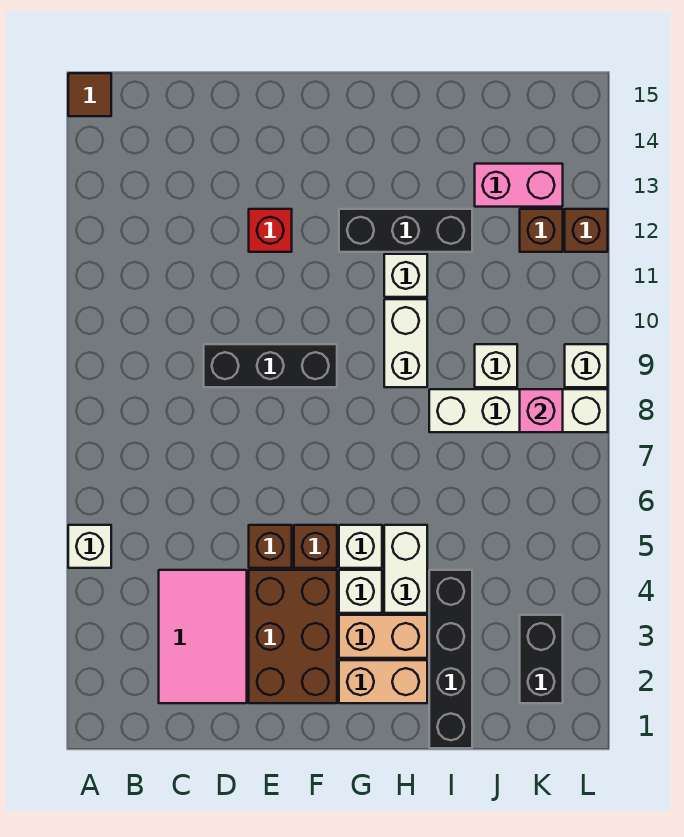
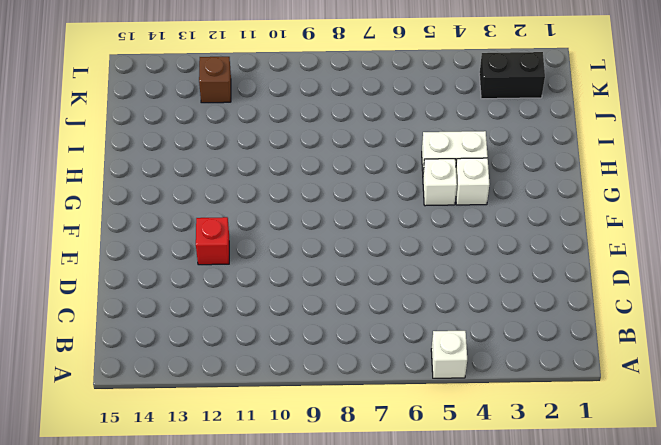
none -> brown tile A15 level 1
none -> pink tile C2:D4 level 1
none -> black brick D9:F9 level 1

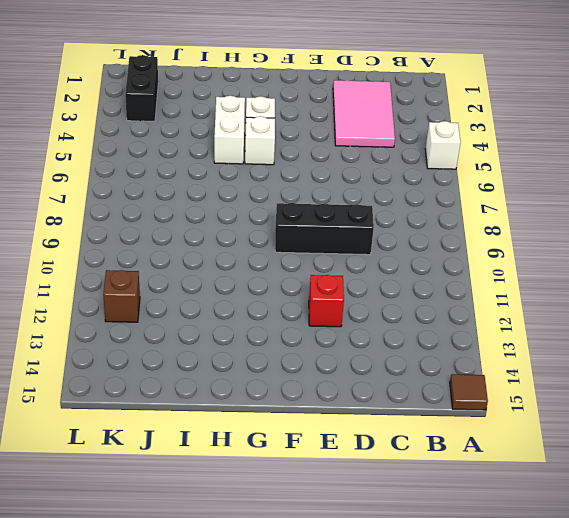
none -> brown brick E2:F4 level 1
none -> brown brick E5 level 1
none -> brown brick F5 level 1

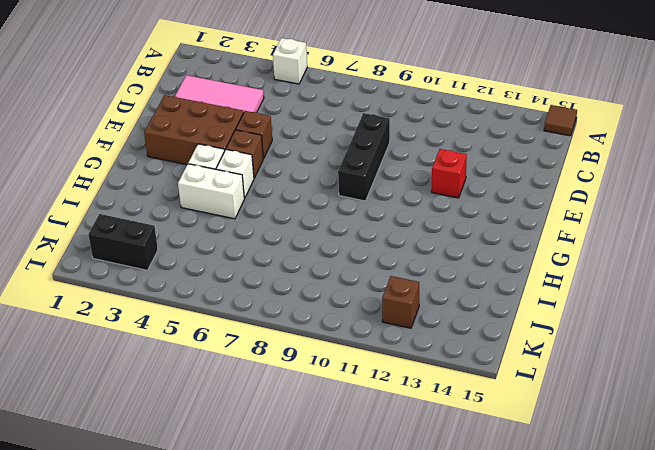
none -> tan brick G2:H2 level 1
none -> tan brick G3:H3 level 1
none -> black brick G12:I12 level 1

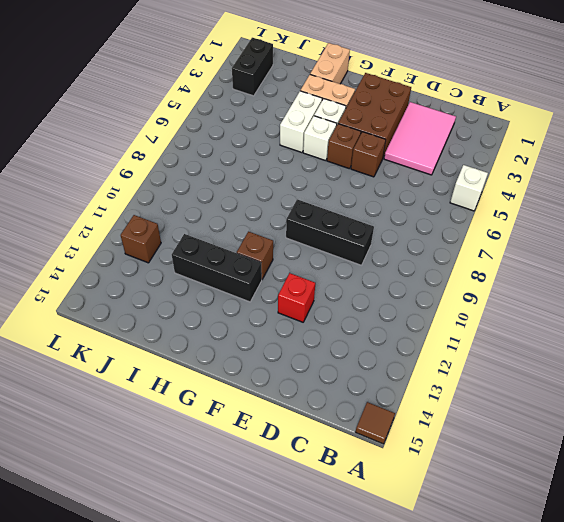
brown brick G11 level 1 -> brown brick L12 level 1
tan brick H1:H2 level 1 -> tan brick G2:H2 level 1
none -> white brick H9:H10 level 1
none -> white brick H11 level 1
none -> black brick I1:I4 level 1

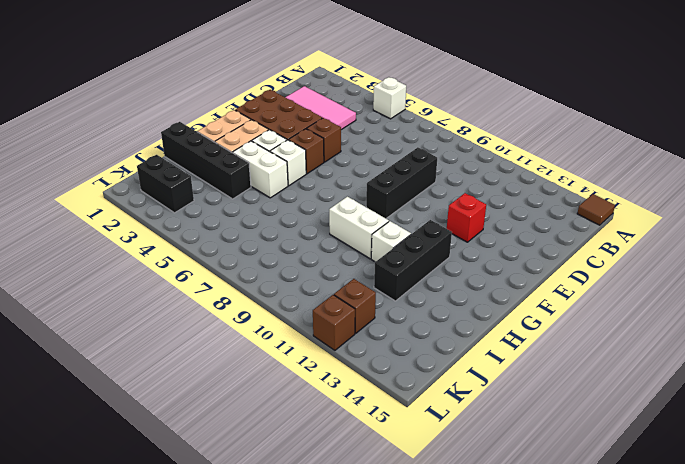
none -> white brick I8:L8 level 1
none -> white brick J9 level 1
none -> pink brick J13:K13 level 1

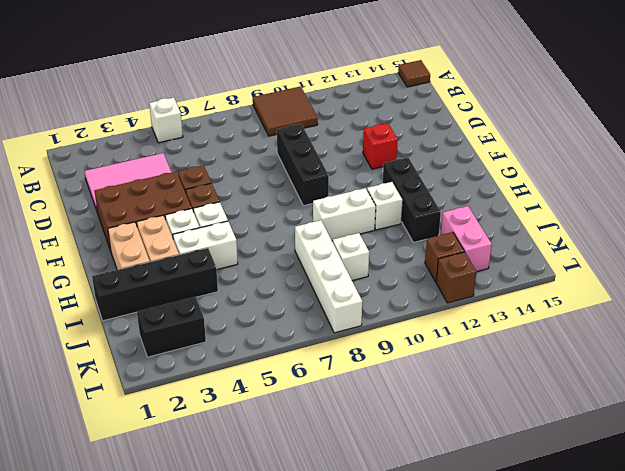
brown tile A9:B10 level 1 -> none
none -> white brick L9 level 1
none -> pink brick K8 level 2

